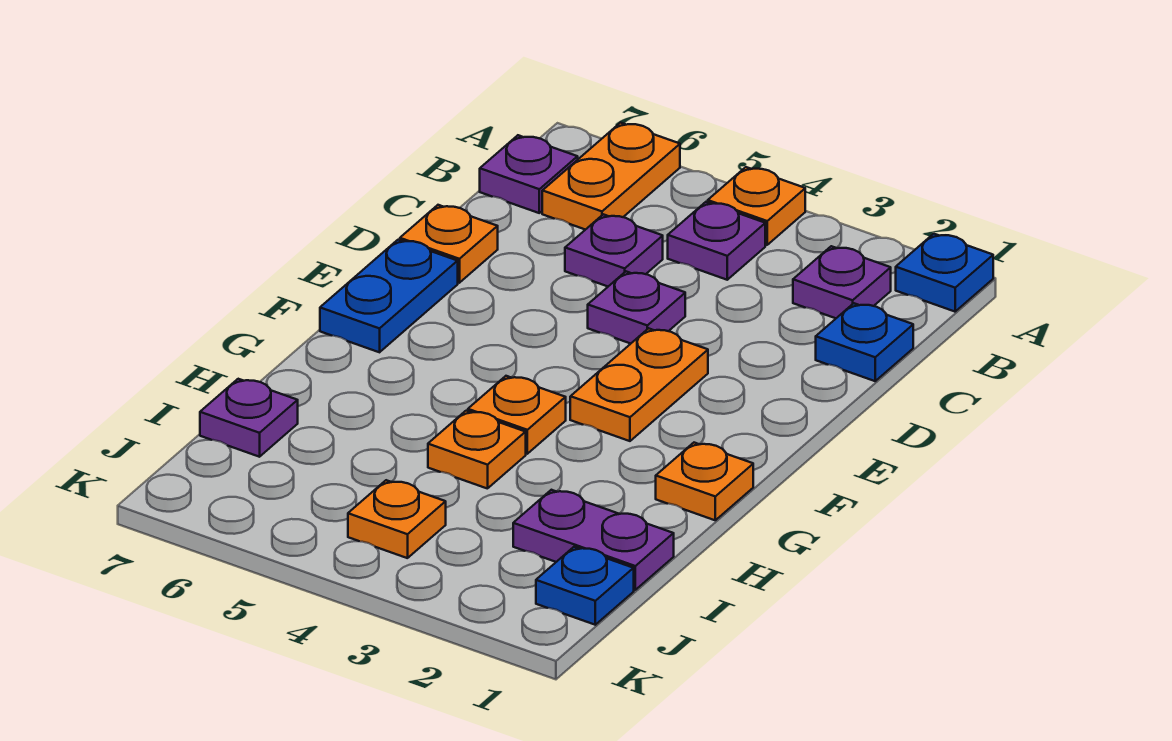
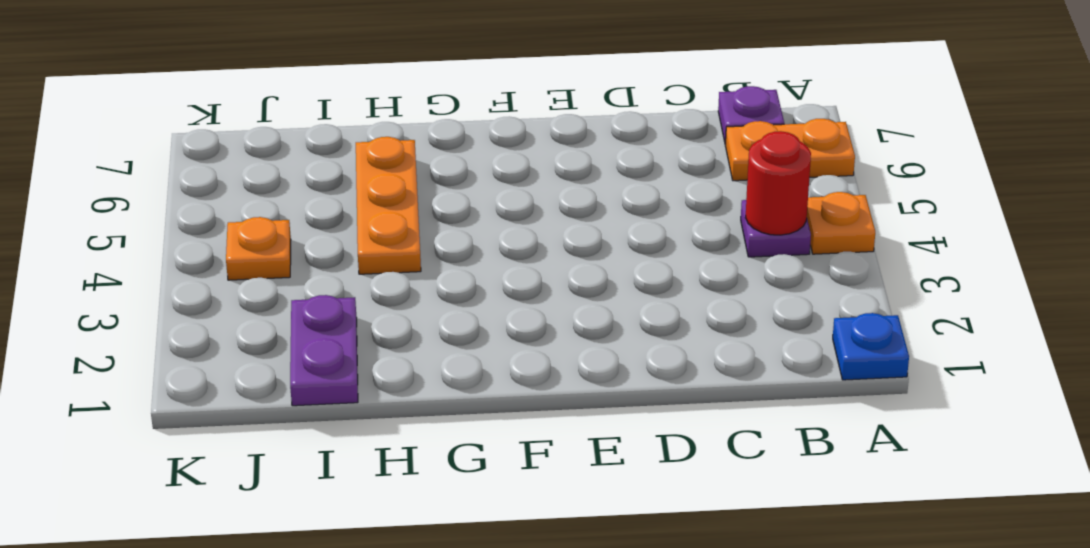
red round brick B4 level 2 -> none
orange plate H4:H6 level 1 -> orange plate H4 level 1
none -> purple plate B2 level 1
none -> blue plate C1 level 1
none -> purple plate C5 level 1

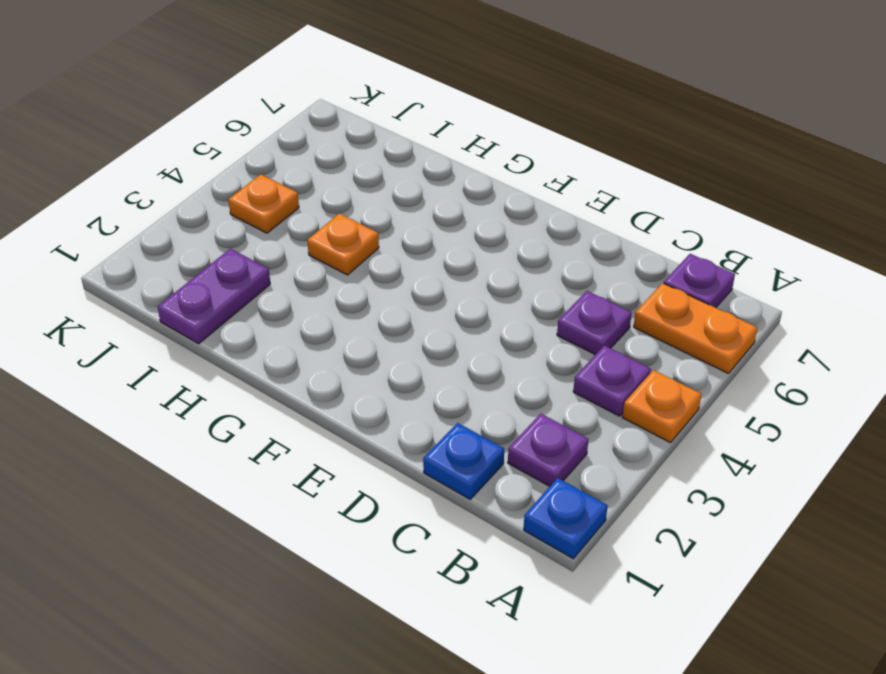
none -> purple plate D4 level 1
none -> orange plate D7 level 1
none -> orange plate E3:F3 level 1

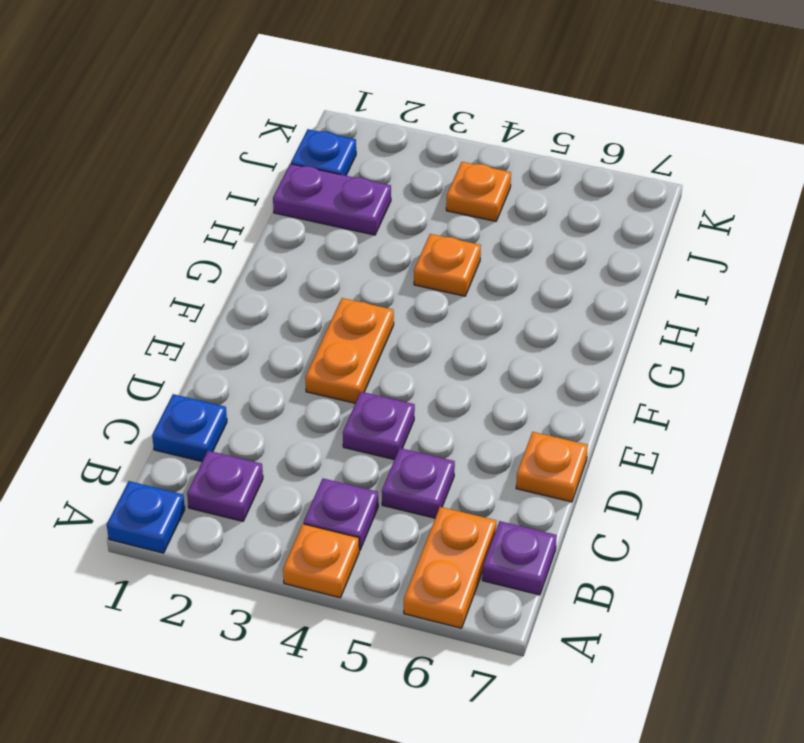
none -> blue plate E7:F7 level 1
none -> orange plate G1 level 1
none -> orange plate G4 level 1

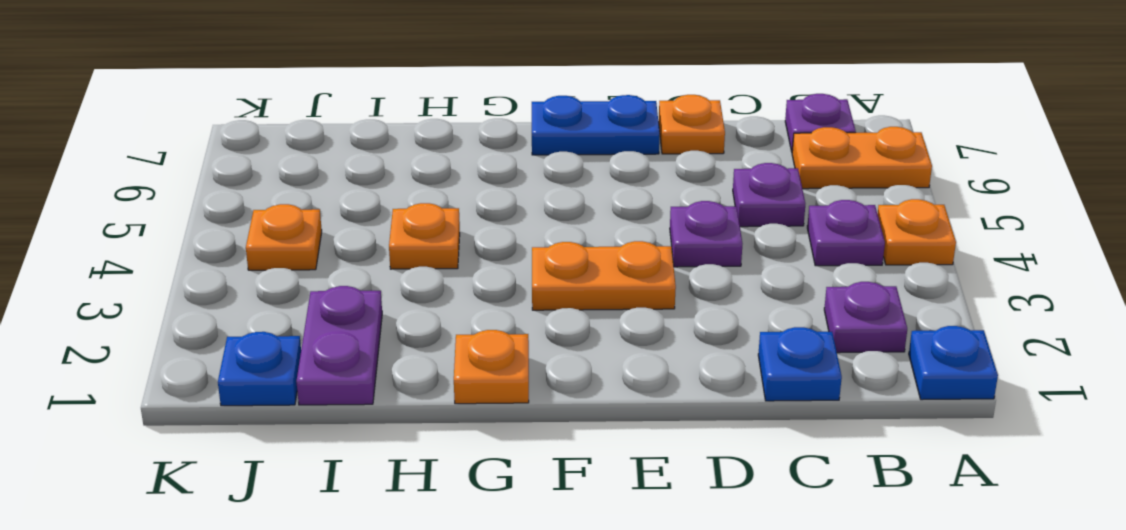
none -> orange plate G4 level 1
none -> purple plate I7 level 1

